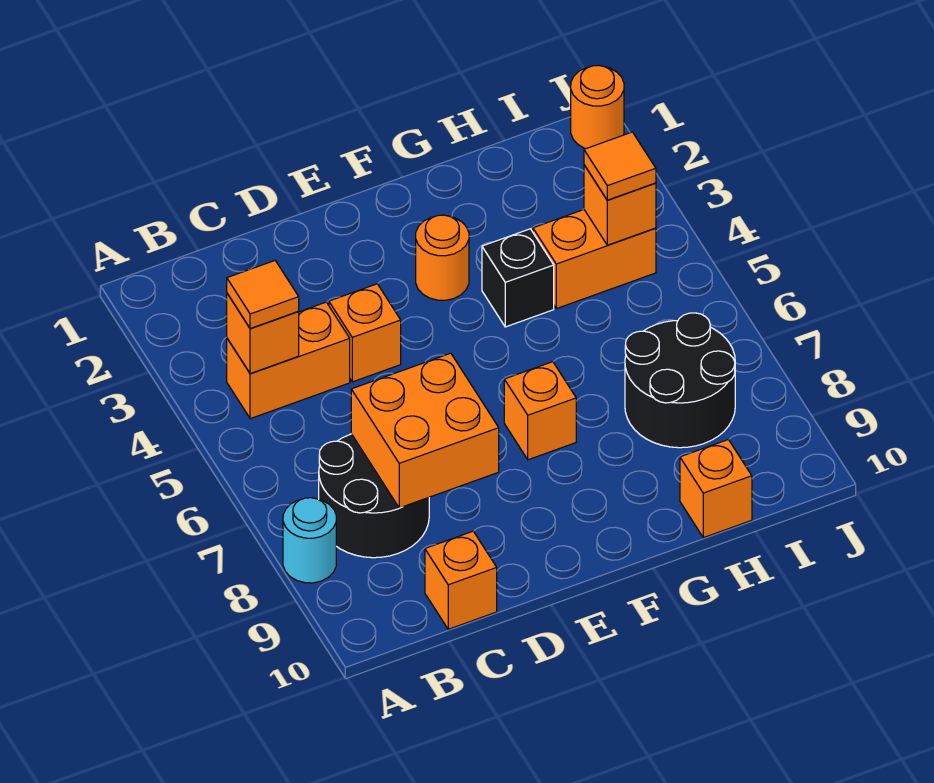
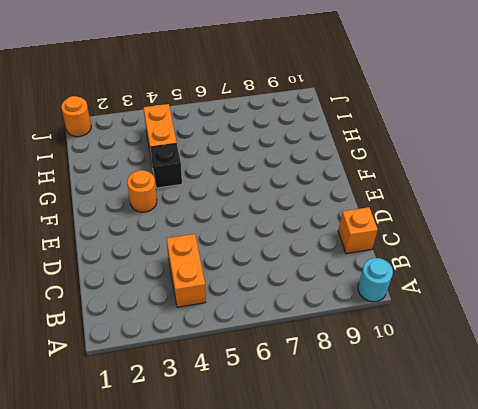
cyan round brick A10 level 1 -> cyan round brick A8 level 1
none -> black round brick B7:C8 level 1
none -> orange brick D4 level 1
none -> orange brick F7 level 1

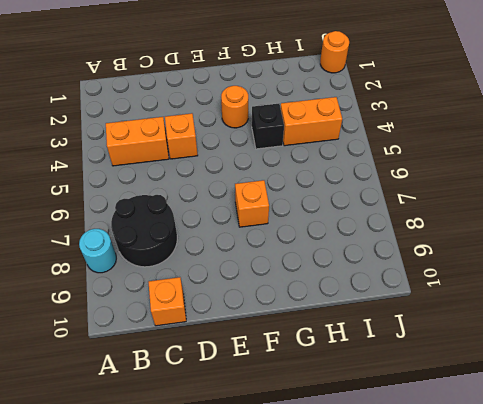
none -> black round brick H7:I8 level 1
none -> orange brick H10 level 1
none -> orange brick B4 level 2

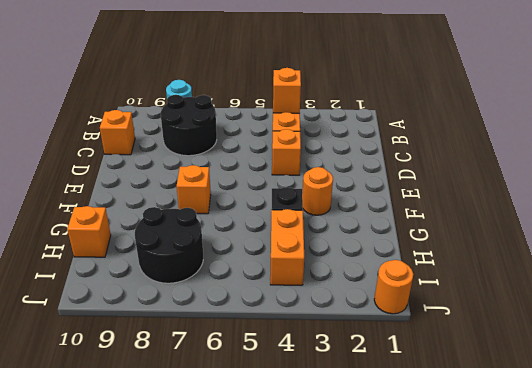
none -> orange brick C7:D8 level 2
none -> orange brick I4 level 2
none -> orange tile B4 level 3

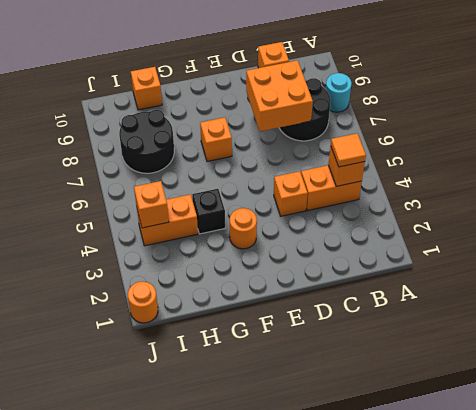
none -> orange tile I4 level 3

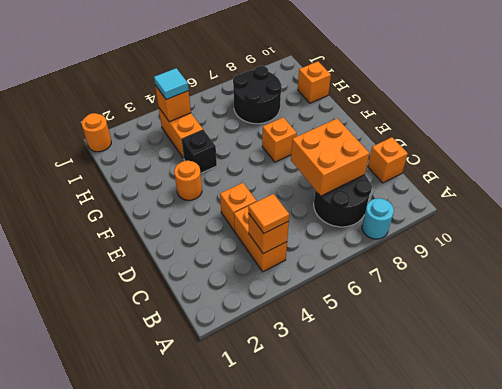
cyan tile I4 level 3 -> orange tile I4 level 3

